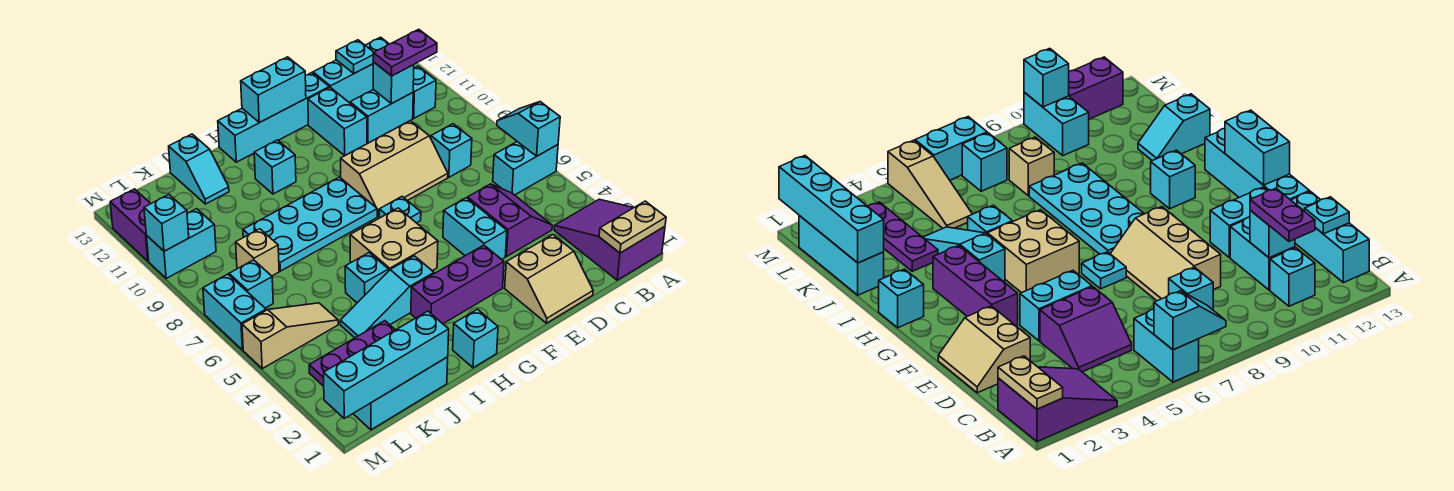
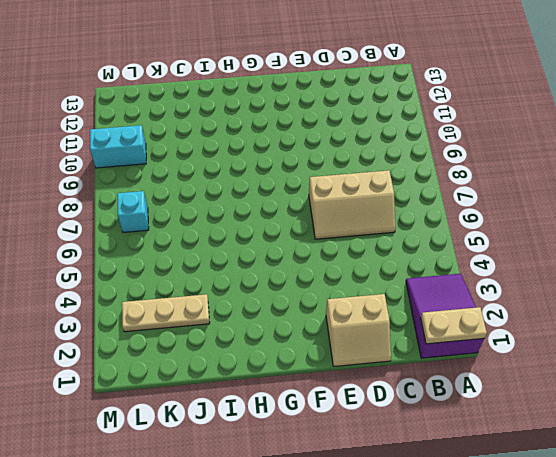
tan slope C6:E7 level 1 top 7 -> tan slope D8:F9 level 1 top 9
tan plate J3:L3 level 1 -> purple plate J3:L3 level 1
none -> cyan brick A6:B6 level 1
none -> cyan brick B11 level 1
none -> cyan brick B13:D13 level 1
none -> purple slope C4:D5 level 1 top D

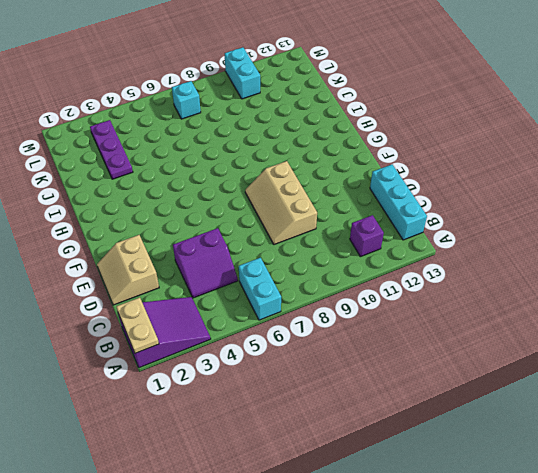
purple brick B11 level 1 -> cyan brick B11 level 1
none -> cyan brick C8 level 1
none -> cyan brick C11:D11 level 1
none -> cyan brick E4:E5 level 1
none -> cyan brick E11:E12 level 1

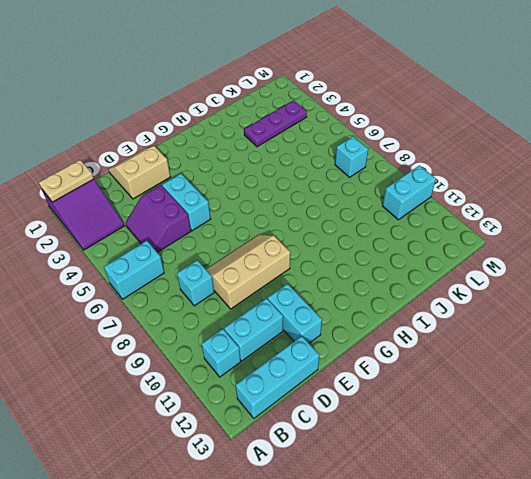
none -> cyan brick E13:H13 level 1
none -> purple brick F3:H3 level 1
none -> cyan plate F7 level 1
none -> tan brick G5:H6 level 1

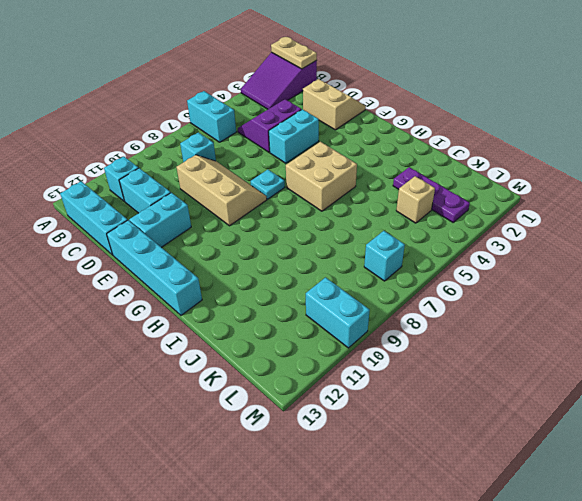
tan brick K4 level 1 -> tan brick K8 level 1
none -> purple brick F3:H3 level 1
none -> cyan plate G8:J9 level 1
none -> cyan brick H1 level 1
none -> cyan slope H4:J4 level 1 top H

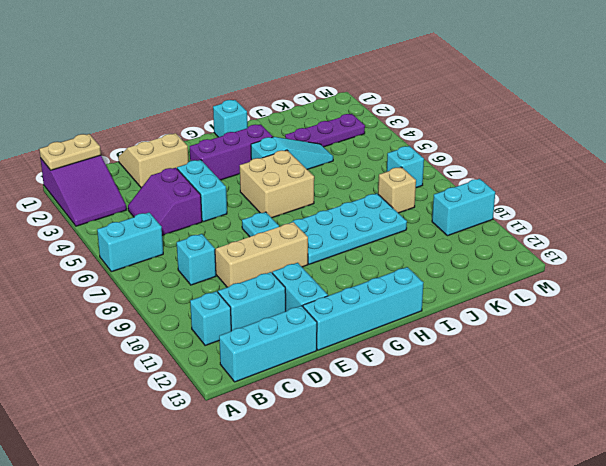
none -> cyan brick H11 level 1
none -> cyan brick I5 level 1
none -> cyan brick J1:L1 level 1
none -> cyan slope J12:J13 level 1 top 13

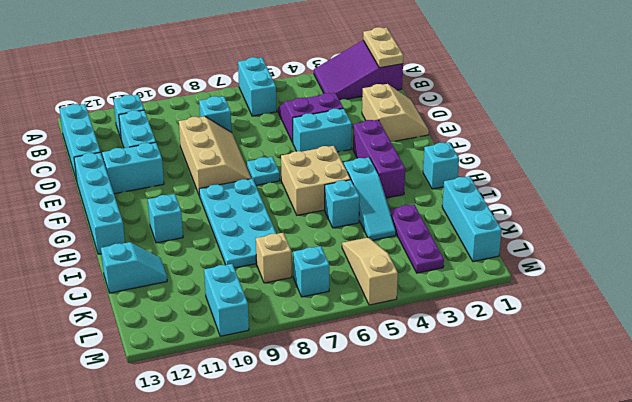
none -> cyan brick M6:M7 level 1
none -> purple brick M11:M12 level 1
none -> cyan slope A6:A7 level 2 top 6
none -> cyan brick C11 level 2

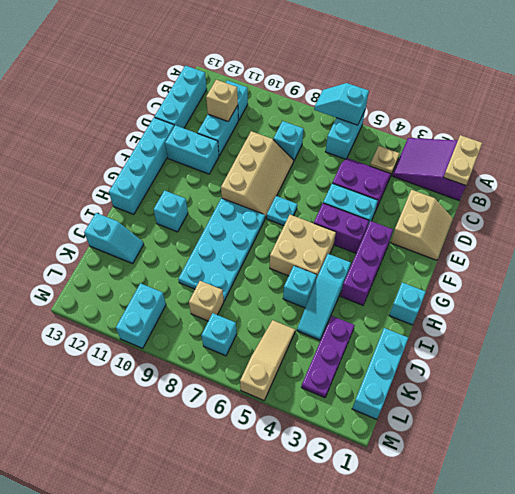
tan plate B4 level 1 -> none
tan brick C11 level 2 -> cyan brick C11 level 2
purple brick F4:F5 level 1 -> purple brick M11:M12 level 1
none -> cyan brick M6:M7 level 1
none -> cyan plate C13 level 2
none -> cyan brick F13:G13 level 2
none -> cyan brick J1:M1 level 2

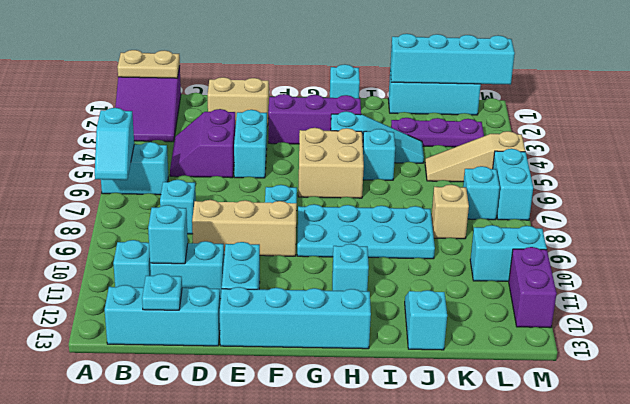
none -> cyan brick F13:G13 level 2
none -> cyan brick M10 level 2
none -> purple plate B11:C11 level 3

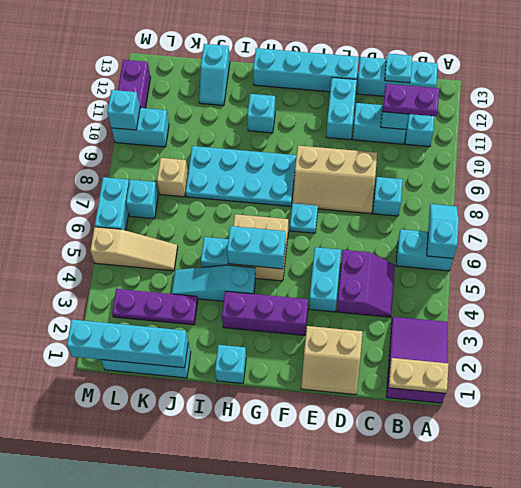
cyan brick G5:H5 level 2 -> cyan brick F13:G13 level 2

